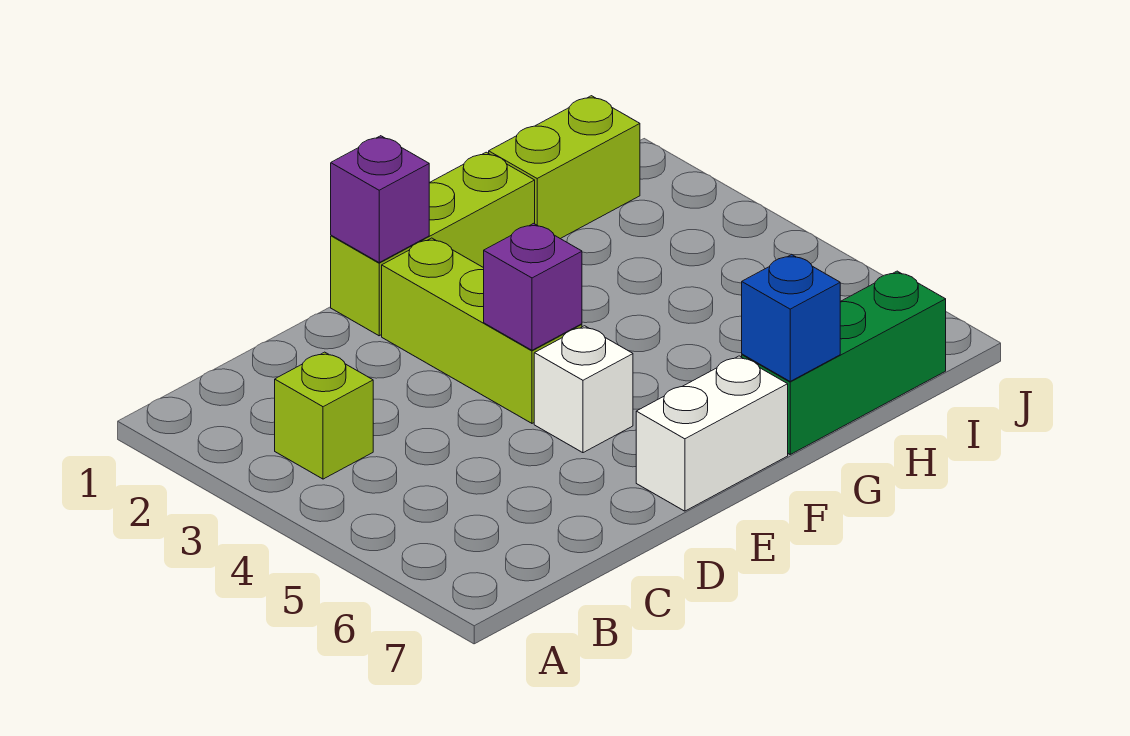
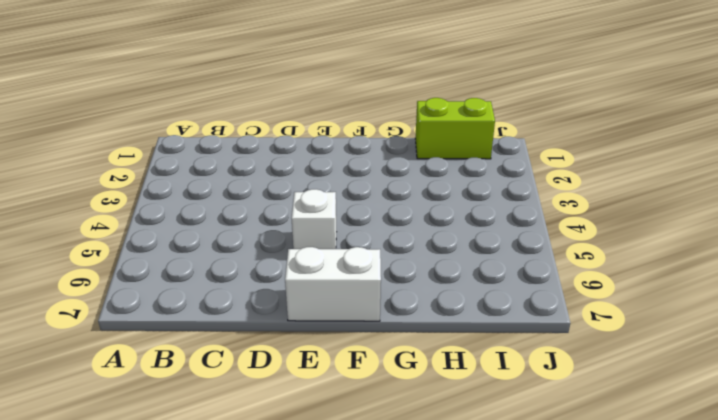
none -> lime brick B3 level 1
none -> lime brick E1:G1 level 1

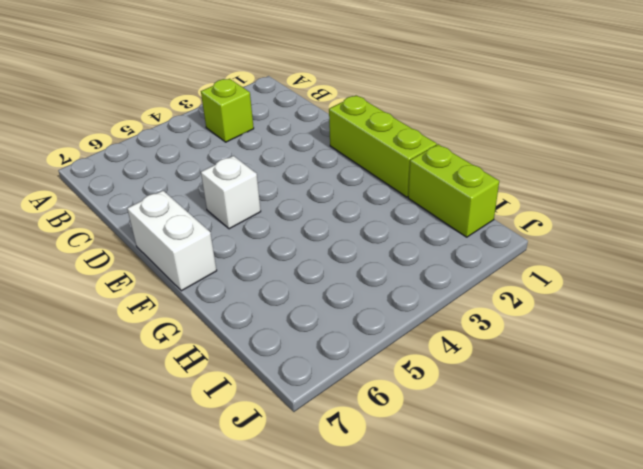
none -> lime brick E2:E4 level 1
none -> green brick G7:I7 level 1

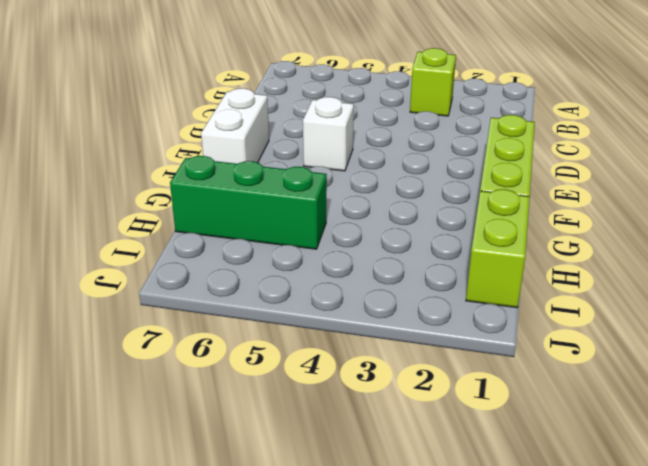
green brick H5:H7 level 1 -> green brick G7:I7 level 1
none -> lime brick E2:E4 level 1
none -> purple brick E1 level 2

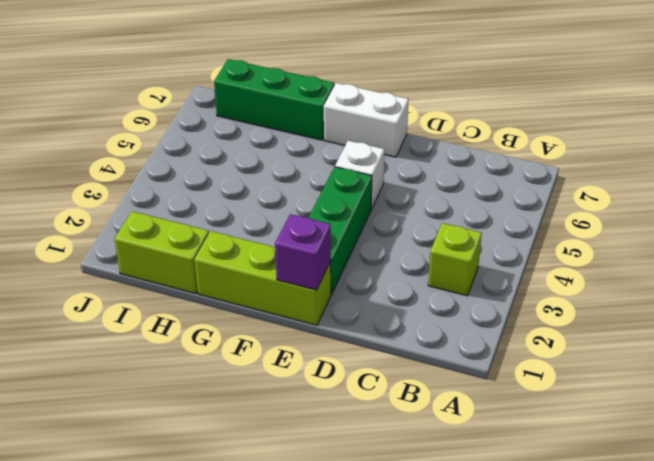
green brick E2:E4 level 1 -> lime brick E2:E4 level 1
none -> purple brick E4 level 2
none -> blue brick G7 level 2

